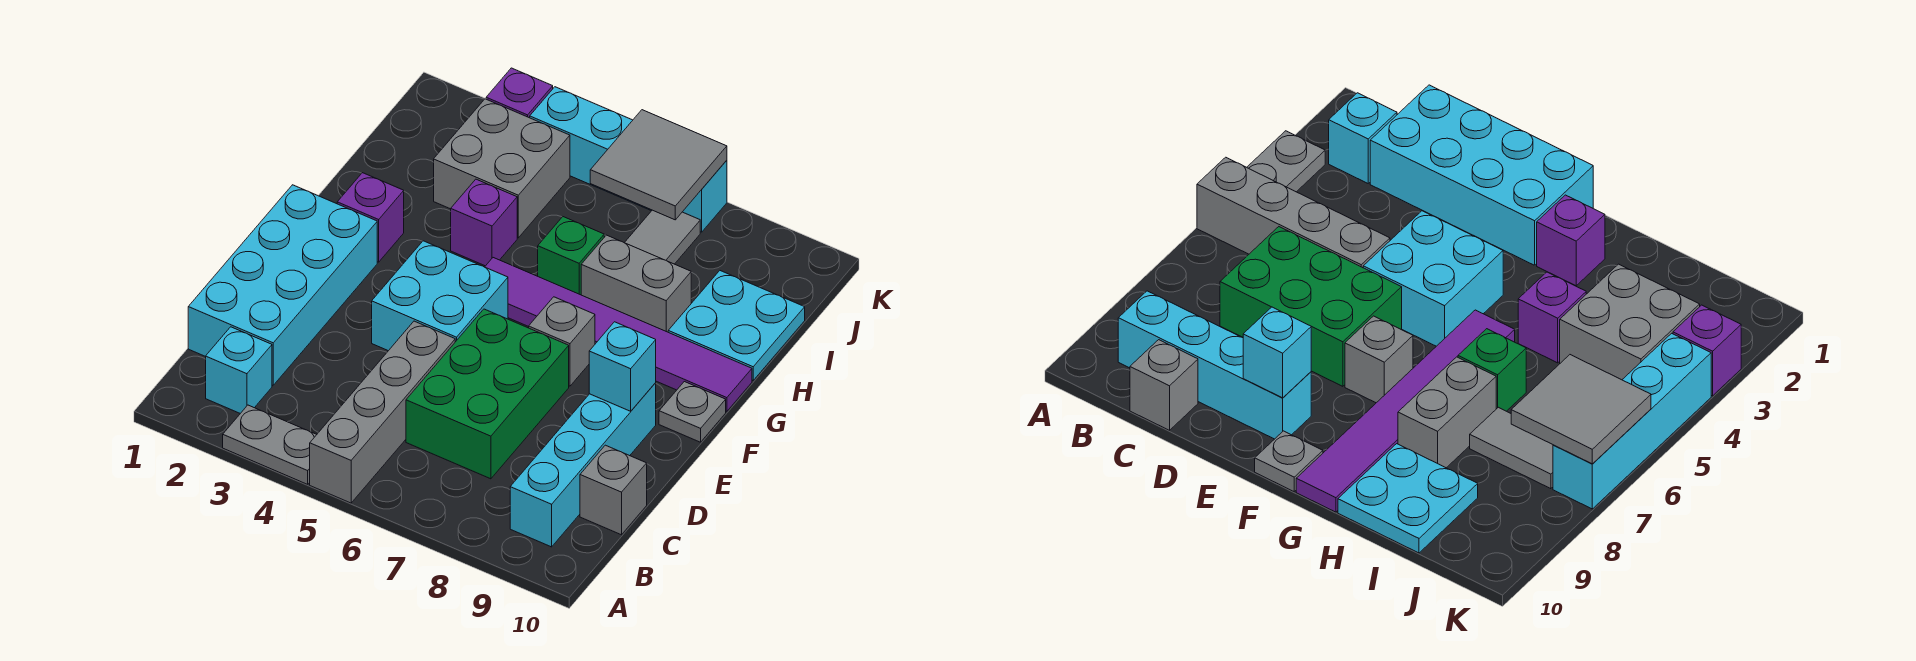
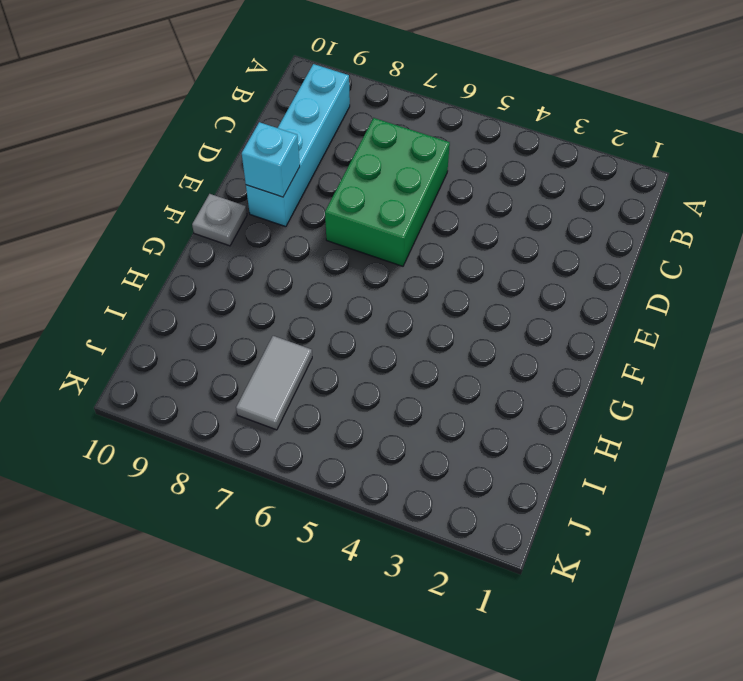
none -> grey plate A3:A4 level 1
none -> grey brick A5:D5 level 1
none -> cyan brick B2 level 1

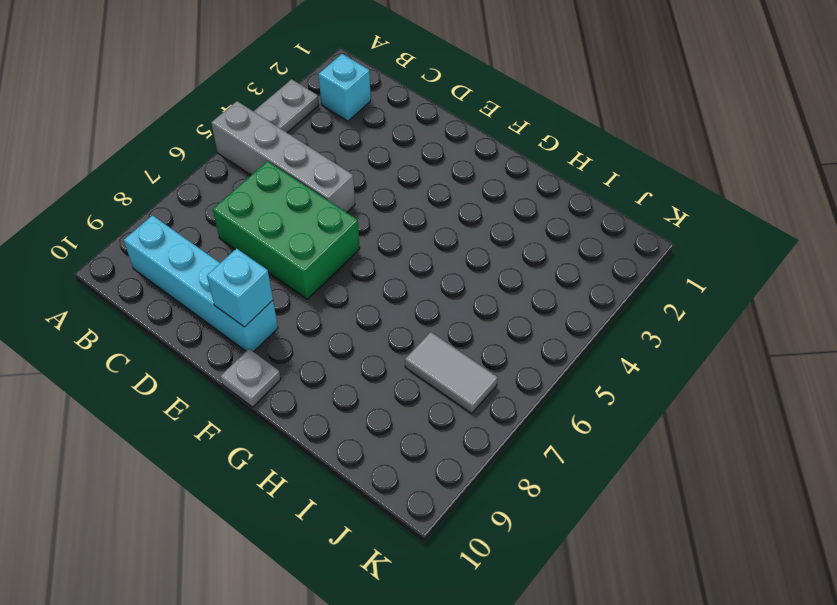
none -> cyan brick C1:F2 level 1
none -> grey brick C10 level 1
none -> cyan brick E4:F5 level 1

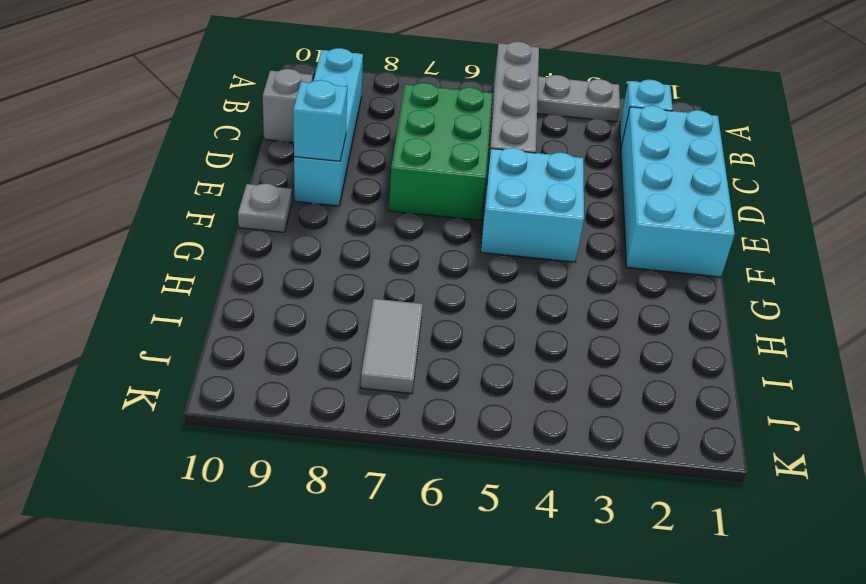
none -> grey brick F7 level 1
none -> purple brick G2 level 1
none -> purple tile G5:G10 level 1

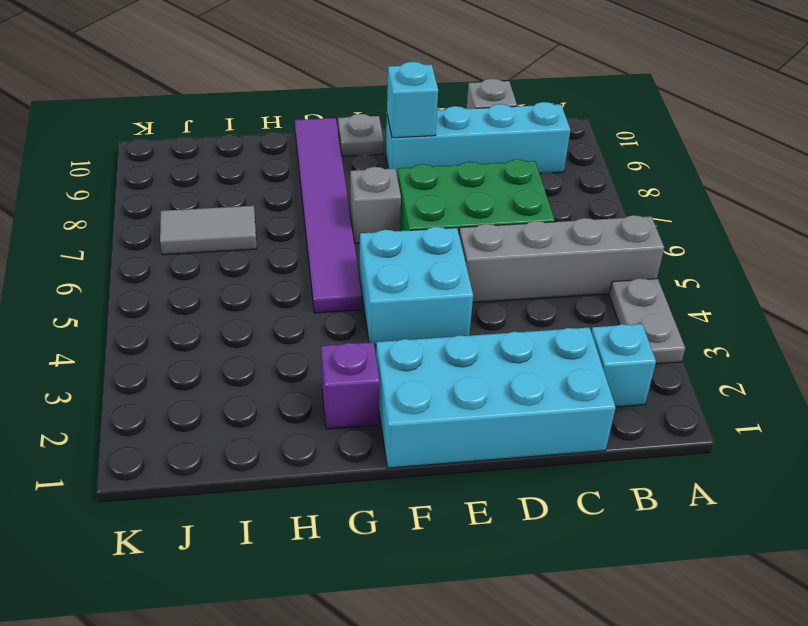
none -> purple brick H4 level 1
none -> green brick H6 level 1
none -> grey brick H7:H8 level 1

